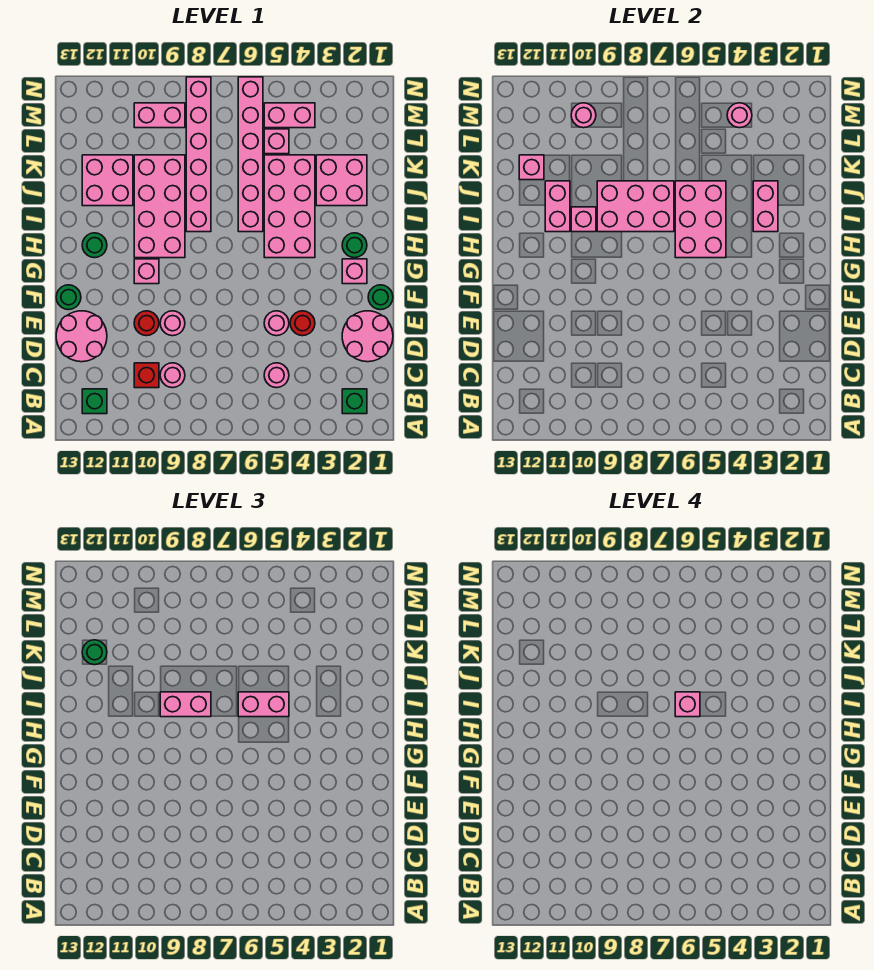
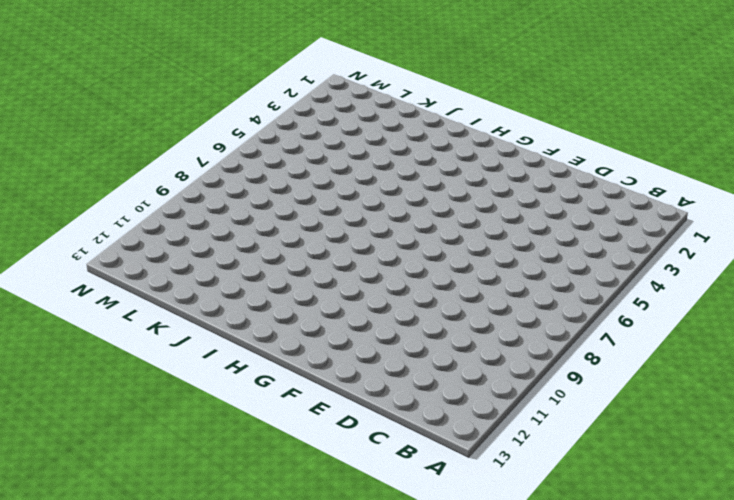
none -> green brick B2 level 1
none -> green brick B12 level 1
none -> pink round brick C5 level 1
none -> pink round brick C9 level 1

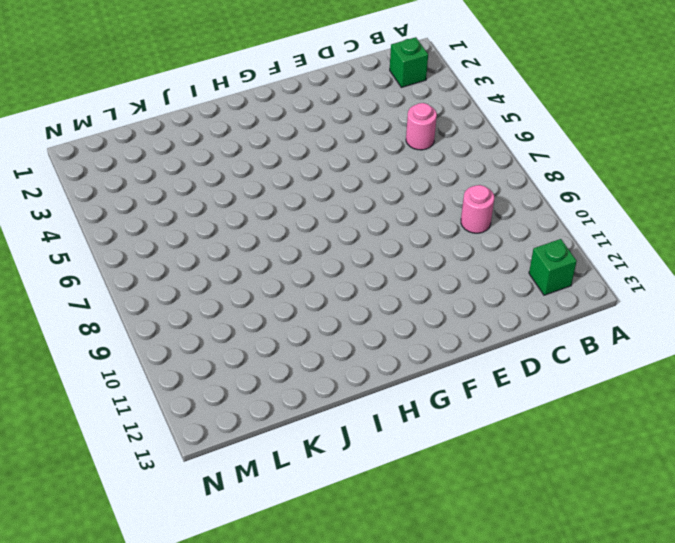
none -> red brick C10 level 1
none -> pink round brick D1:E2 level 1
none -> pink round brick D12:E13 level 1
none -> red round brick E4 level 1

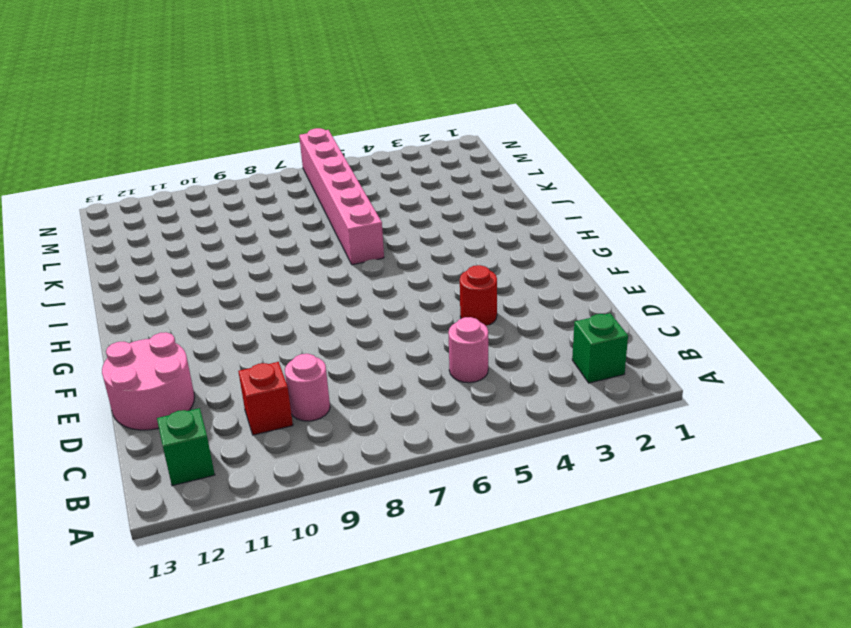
none -> pink round brick D1:E2 level 1
none -> pink round brick E5 level 1
none -> pink round brick E9 level 1
none -> red round brick E10 level 1

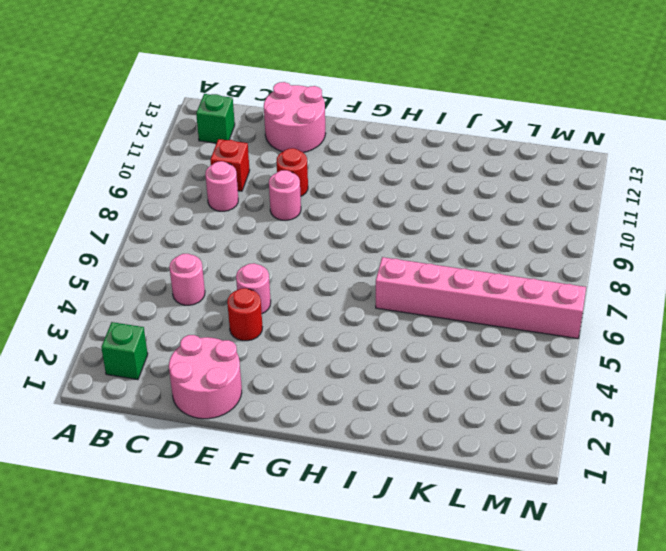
none -> green round brick F1 level 1
none -> green round brick F13 level 1
none -> pink brick G2 level 1
none -> pink brick G10 level 1

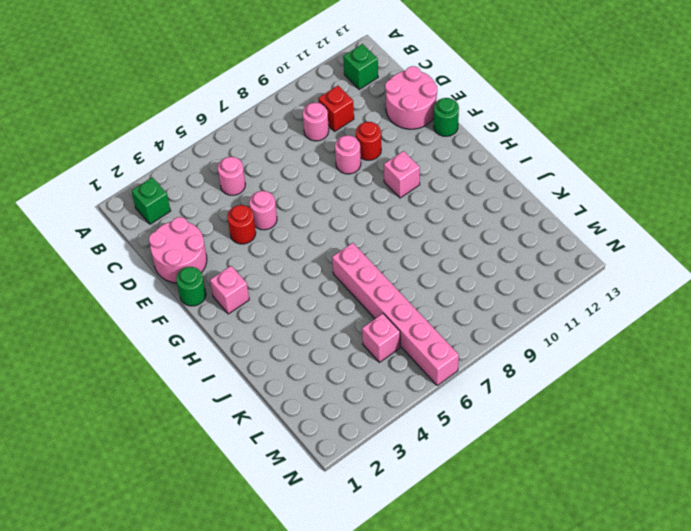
none -> green round brick H2 level 1
none -> pink brick H4:K5 level 1
none -> pink brick H9:K10 level 1
none -> green round brick H12 level 1

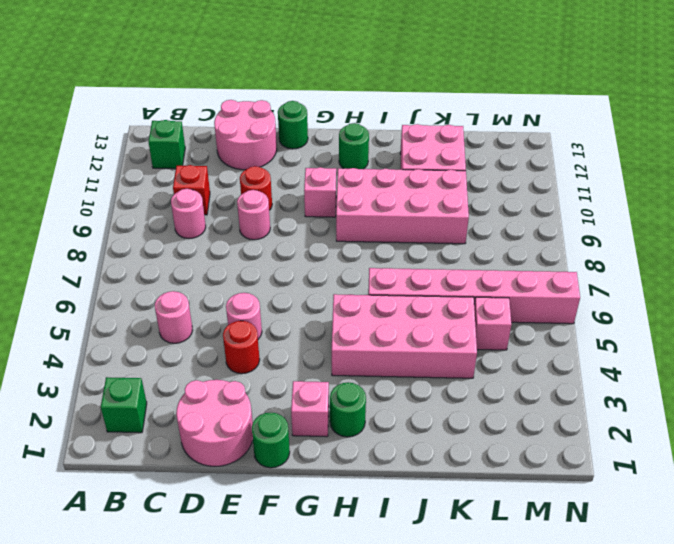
none -> pink brick I8:N8 level 1
none -> pink brick J2:K3 level 1
none -> pink brick M4:M5 level 1
none -> pink brick M9:M10 level 1

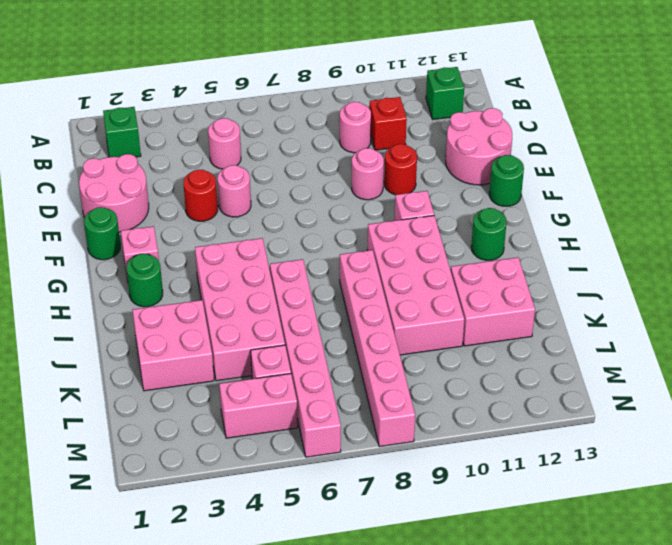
none -> pink brick M9:M10 level 1
none -> pink brick H5:J6 level 2
none -> pink brick I3:J3 level 2
none -> pink brick I7:J9 level 2

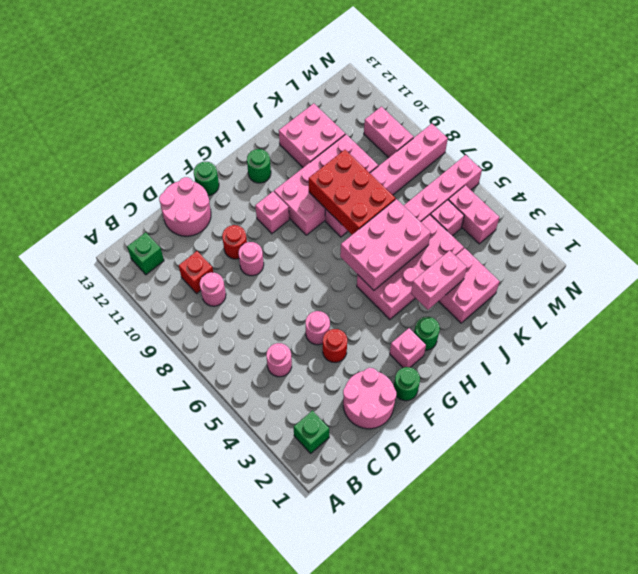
red brick I7:J9 level 2 -> pink brick I7:J9 level 2
none -> pink brick I10 level 2
none -> pink brick I11:J11 level 2
none -> pink brick K12 level 2
none -> pink round brick M4 level 2

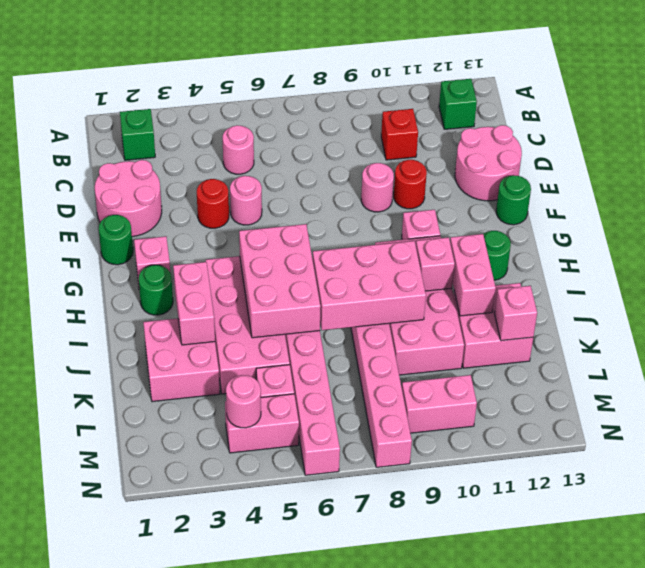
none -> pink round brick C9 level 1
none -> pink round brick M10 level 2
none -> pink brick I5:I6 level 3
none -> pink brick I8:I9 level 3

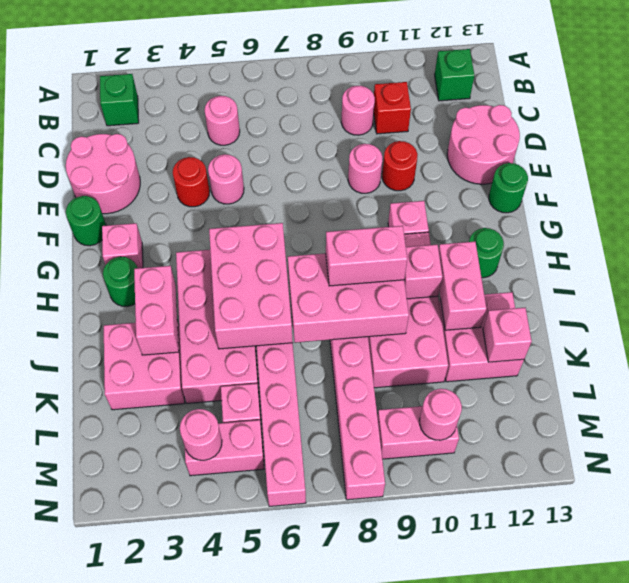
none -> pink brick I5:I6 level 3
none -> green round brick K12 level 3
none -> pink brick I6 level 4

